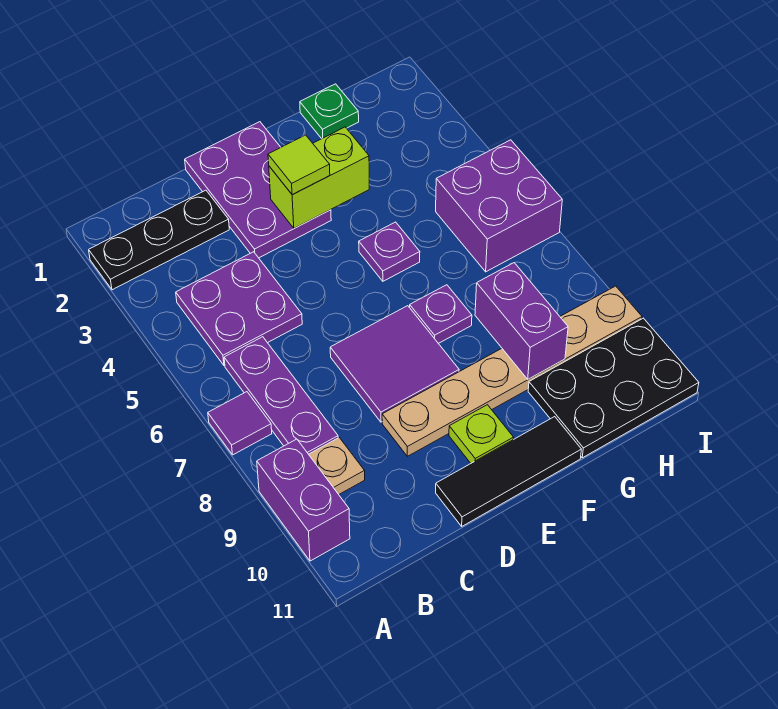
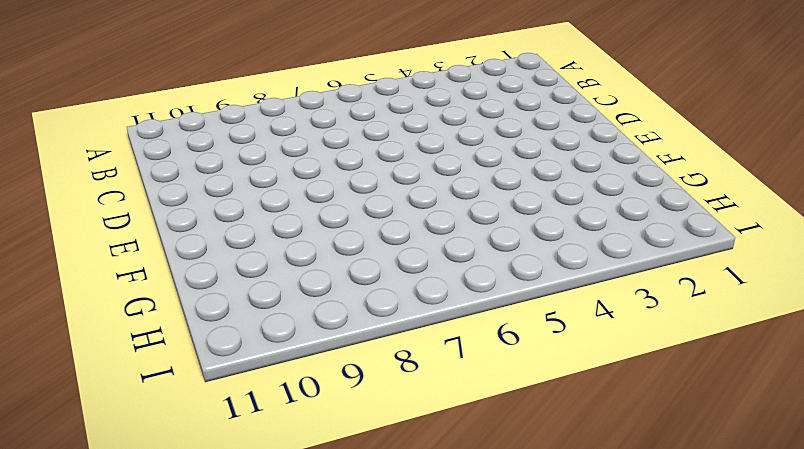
none -> black plate A2:C2 level 1
none -> purple tile A7 level 1
none -> purple brick A9:A10 level 1

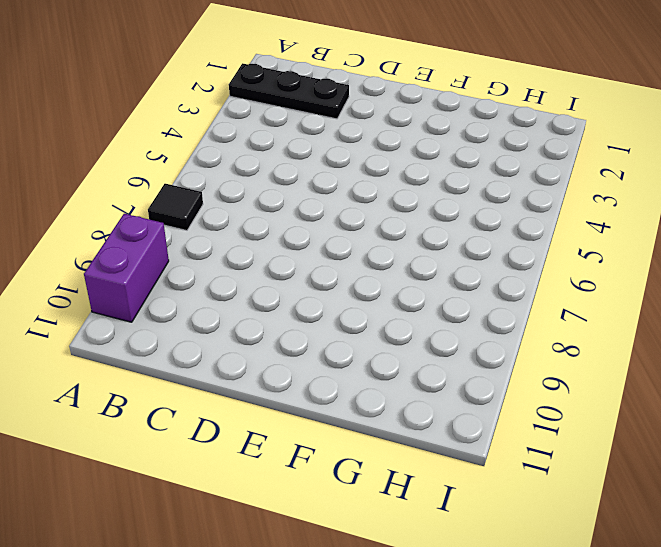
black tile A7 level 1 -> purple tile A7 level 1
none -> purple plate B4:C5 level 1
none -> purple plate B6:B8 level 1
none -> tan plate B9 level 1

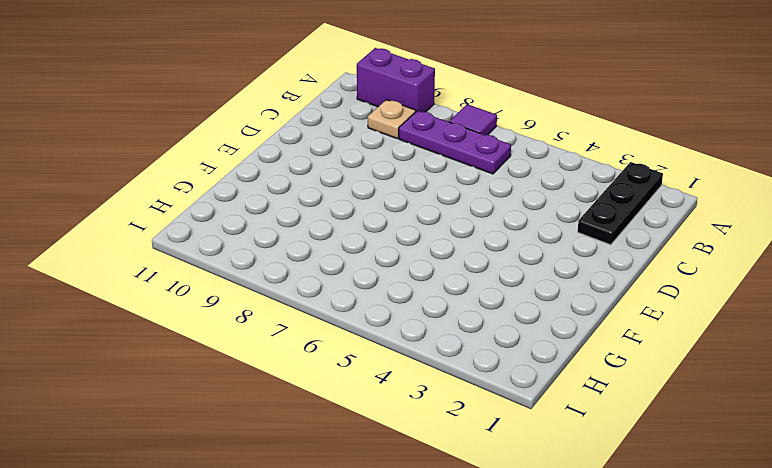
none -> purple plate B4:C5 level 1
none -> purple plate D1:E3 level 1
none -> purple tile D7:E8 level 1

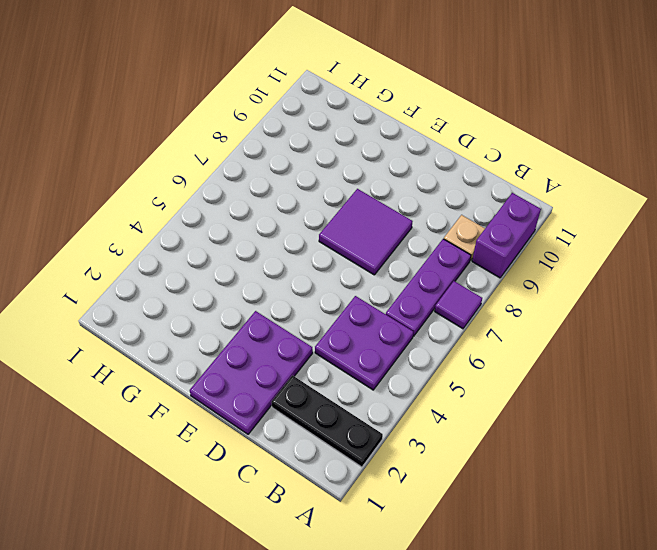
none -> tan plate D9:I9 level 1
none -> black tile D11:F11 level 1
none -> lime plate E10 level 1

